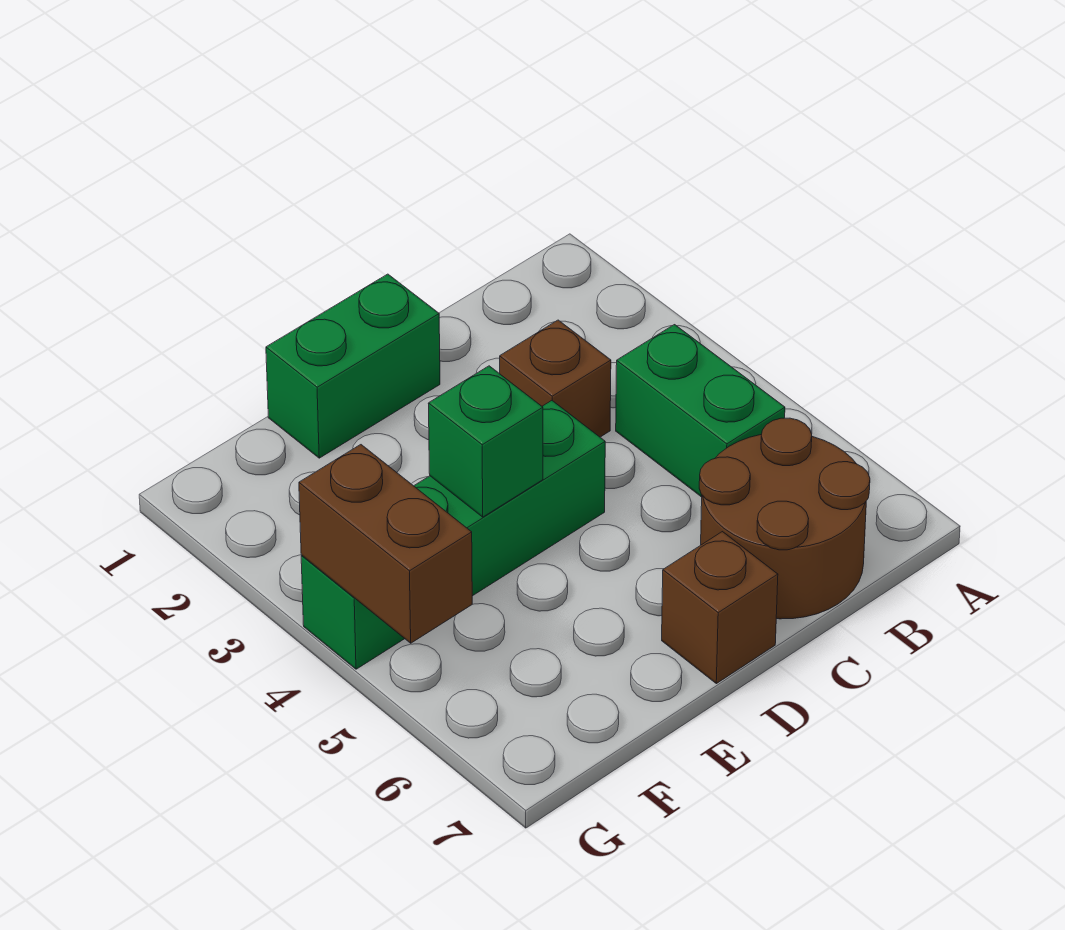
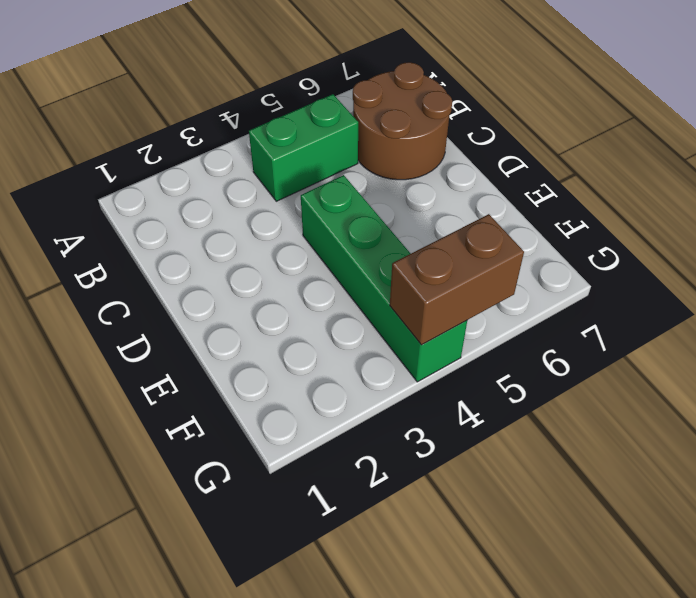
none -> brown brick C3 level 1
none -> green brick D1:E1 level 1

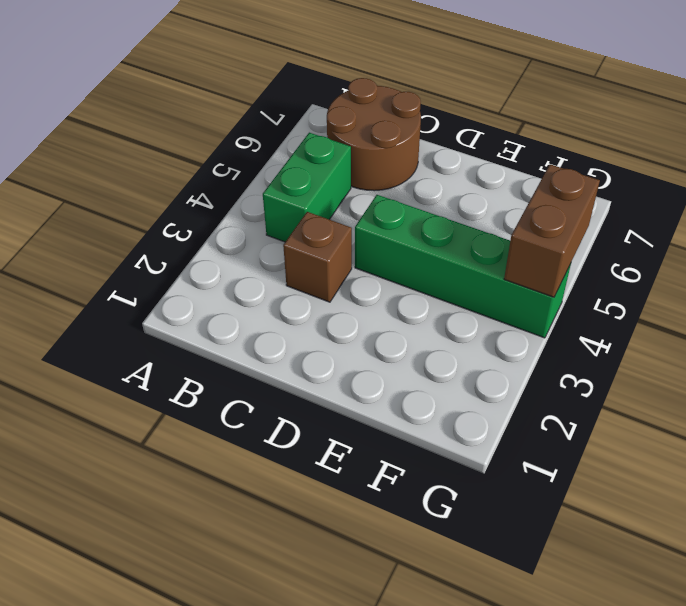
none -> green brick D1:E1 level 1
none -> brown brick D7 level 1

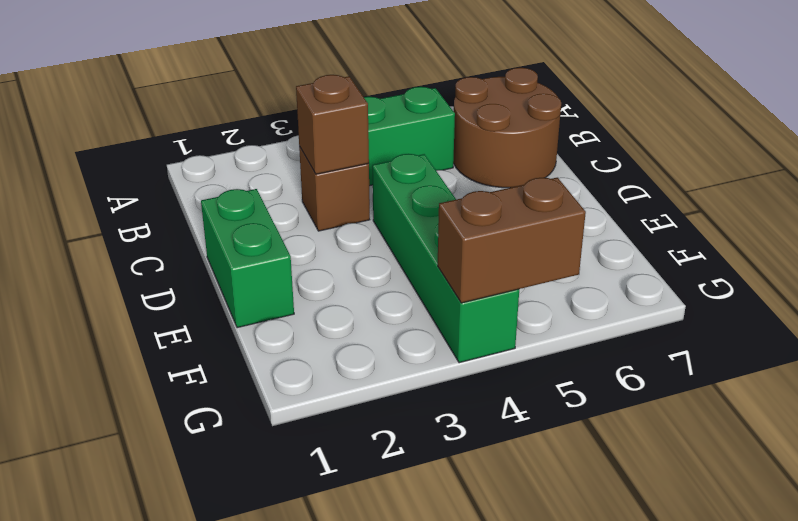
brown brick C3 level 2 -> brown brick D7 level 1
none -> green brick E4 level 2

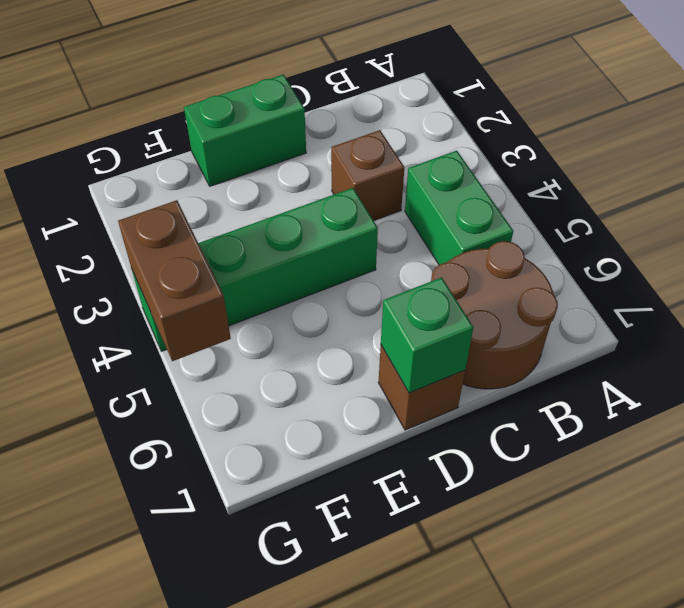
green brick D7 level 2 -> green brick E4 level 2

